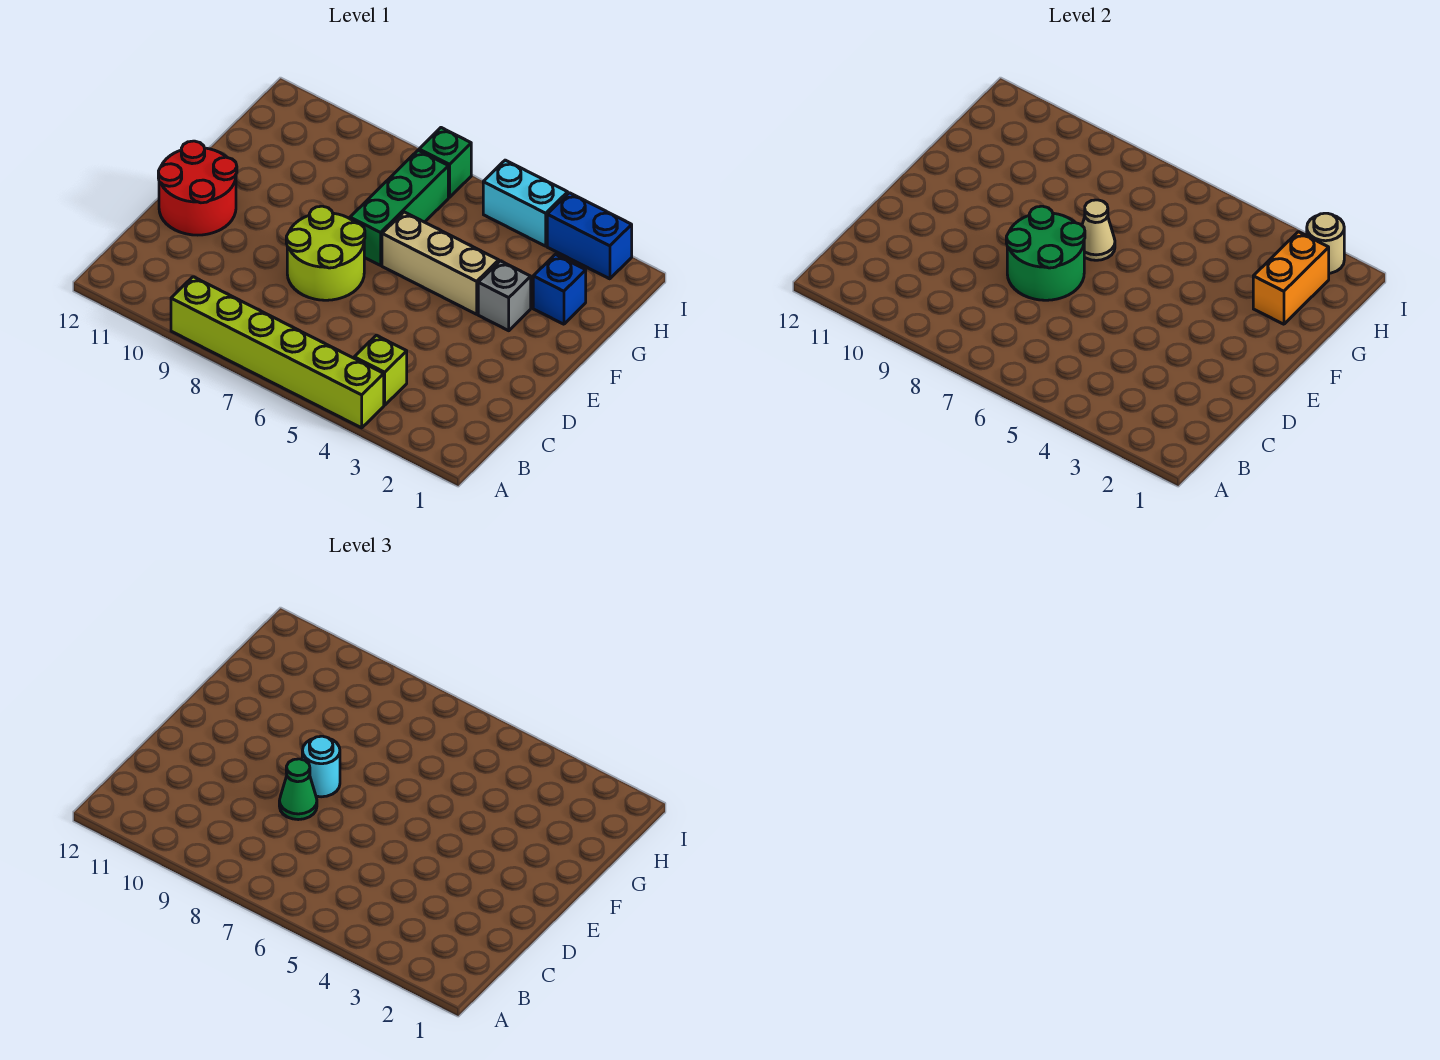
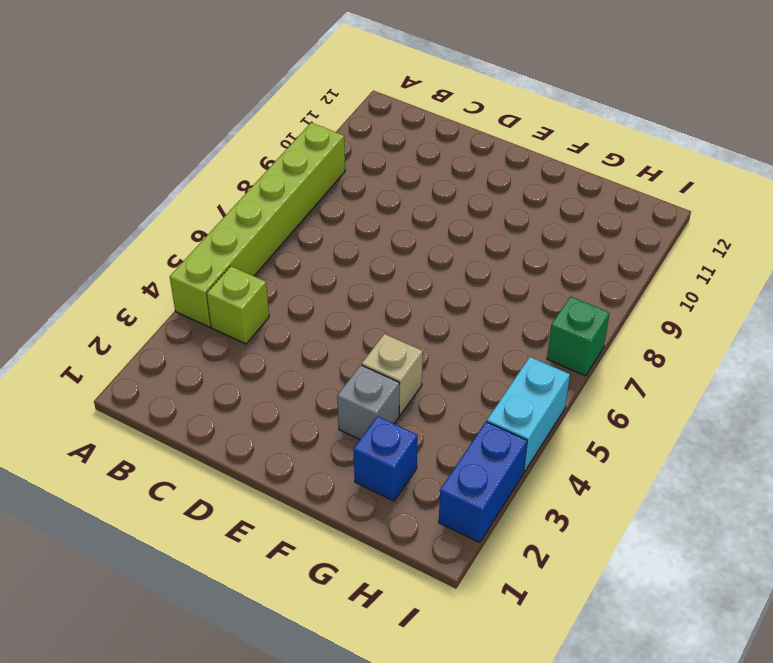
tan brick F4 level 1 -> tan brick F4:F6 level 1
none -> lime round brick D7:E8 level 1
none -> red round brick D11:E12 level 1
none -> green brick F7:H7 level 1

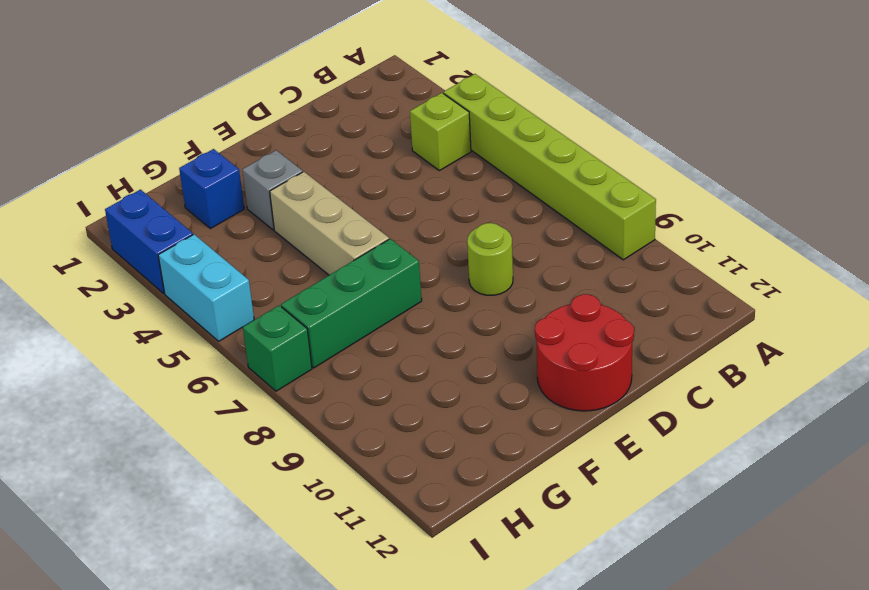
lime round brick D8 level 1 -> lime round brick D7:E8 level 1
none -> green round brick D7:E8 level 2
none -> tan cone F7 level 2
none -> orange brick G2:H2 level 2

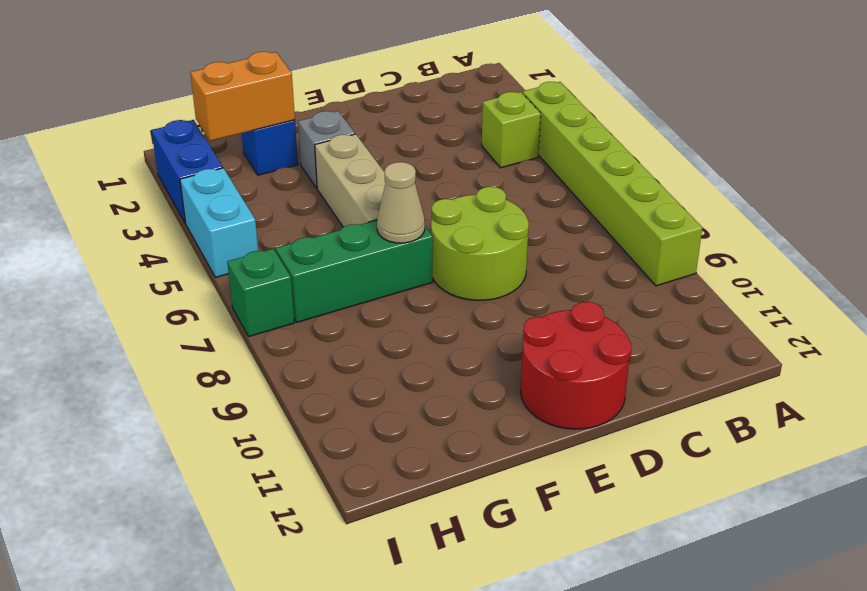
none -> green round brick D7:E8 level 2
none -> tan round brick I2 level 2
none -> green cone D8 level 3

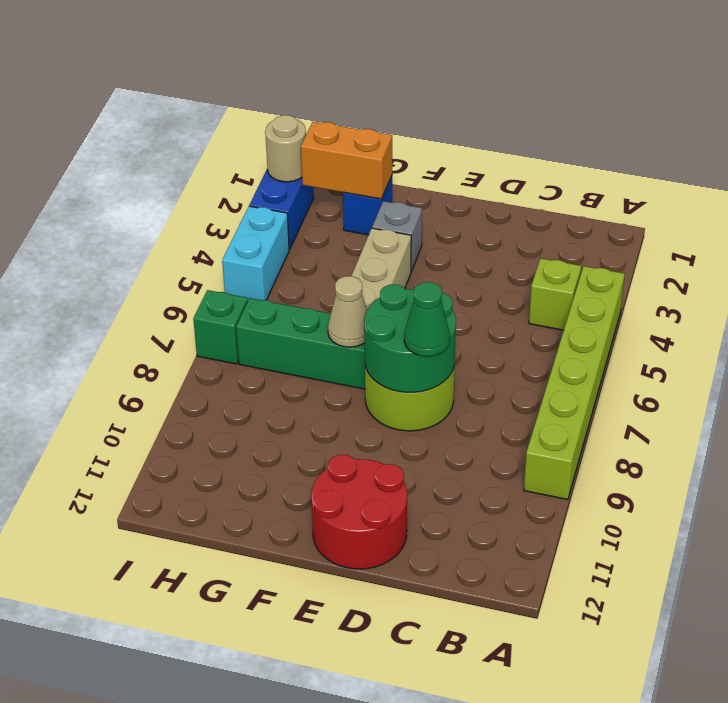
none -> cyan round brick E8 level 3

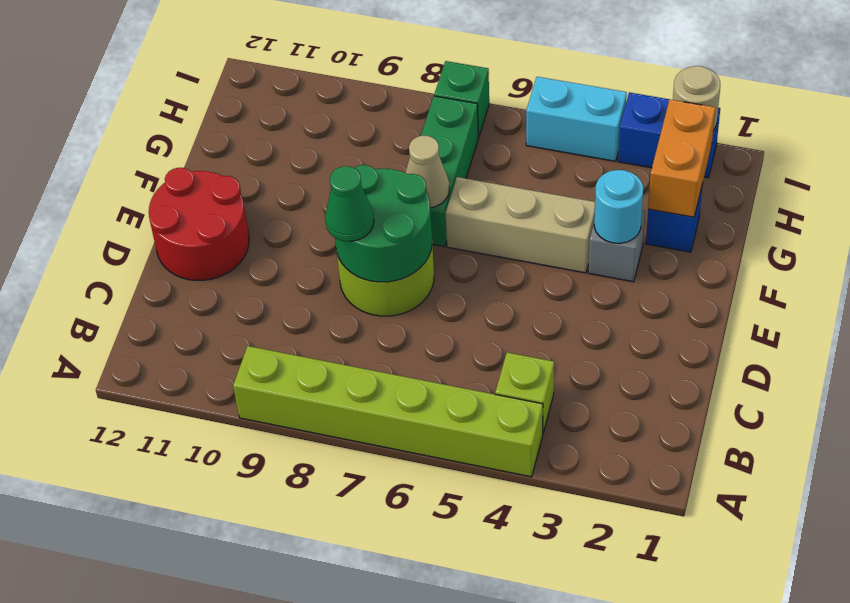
cyan round brick F3 level 2 -> cyan round brick E8 level 3

